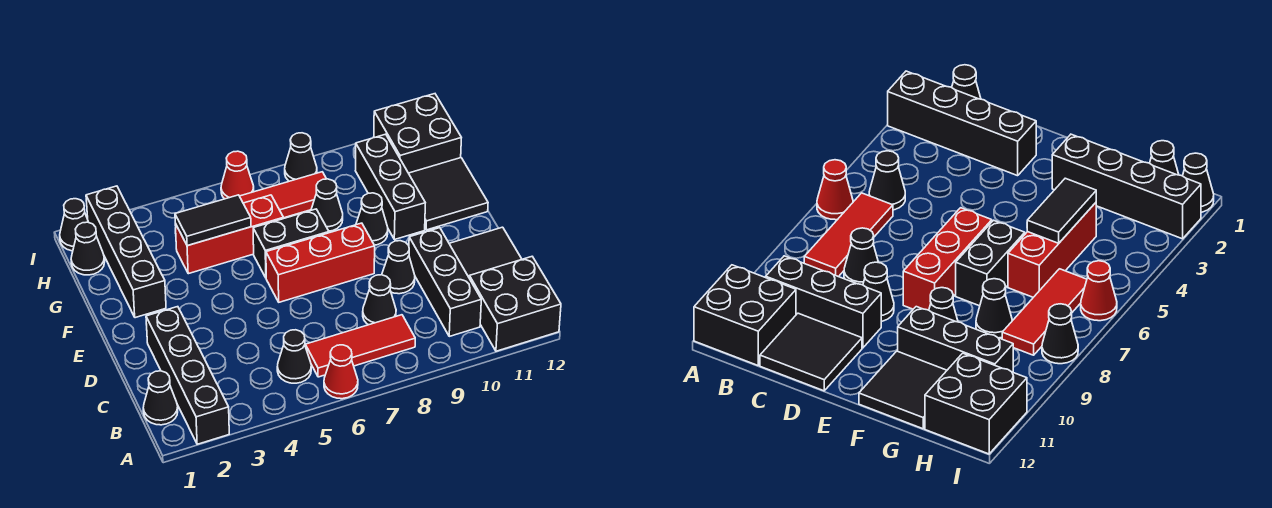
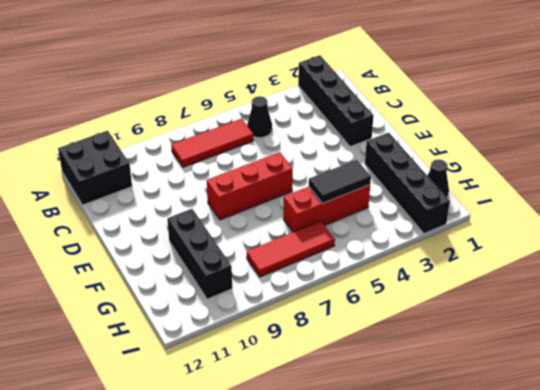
none -> red cone A6 level 1
none -> black cone B1 level 1
none -> black brick B10:D10 level 1

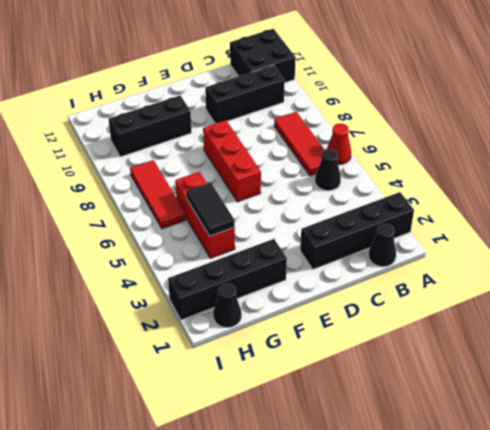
none -> black cone C8 level 1
none -> black tile C11:D12 level 1
none -> black cone D9 level 1

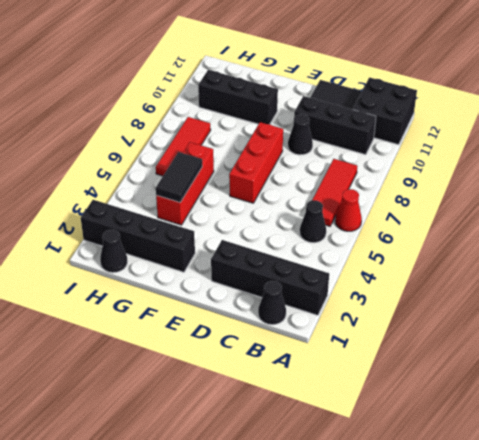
none -> black cone C8 level 1
none -> black brick F6:F7 level 1
none -> black cone F9 level 1

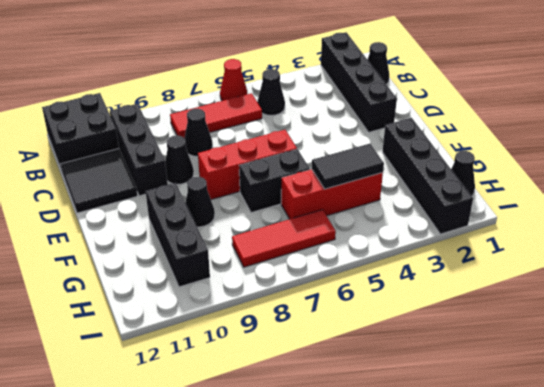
none -> black tile F11:G12 level 1
none -> black cone G8 level 1
none -> black brick H11:I12 level 1

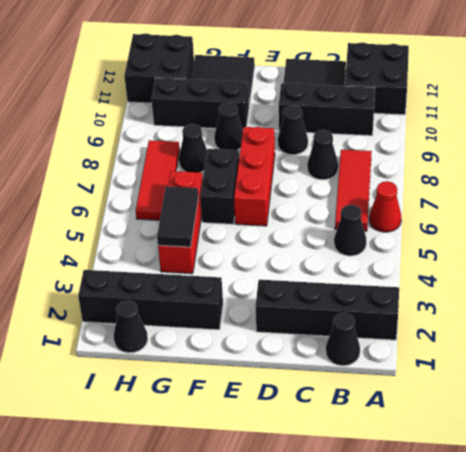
none -> black cone I1 level 1
none -> red cone I6 level 1
none -> black cone I8 level 1

